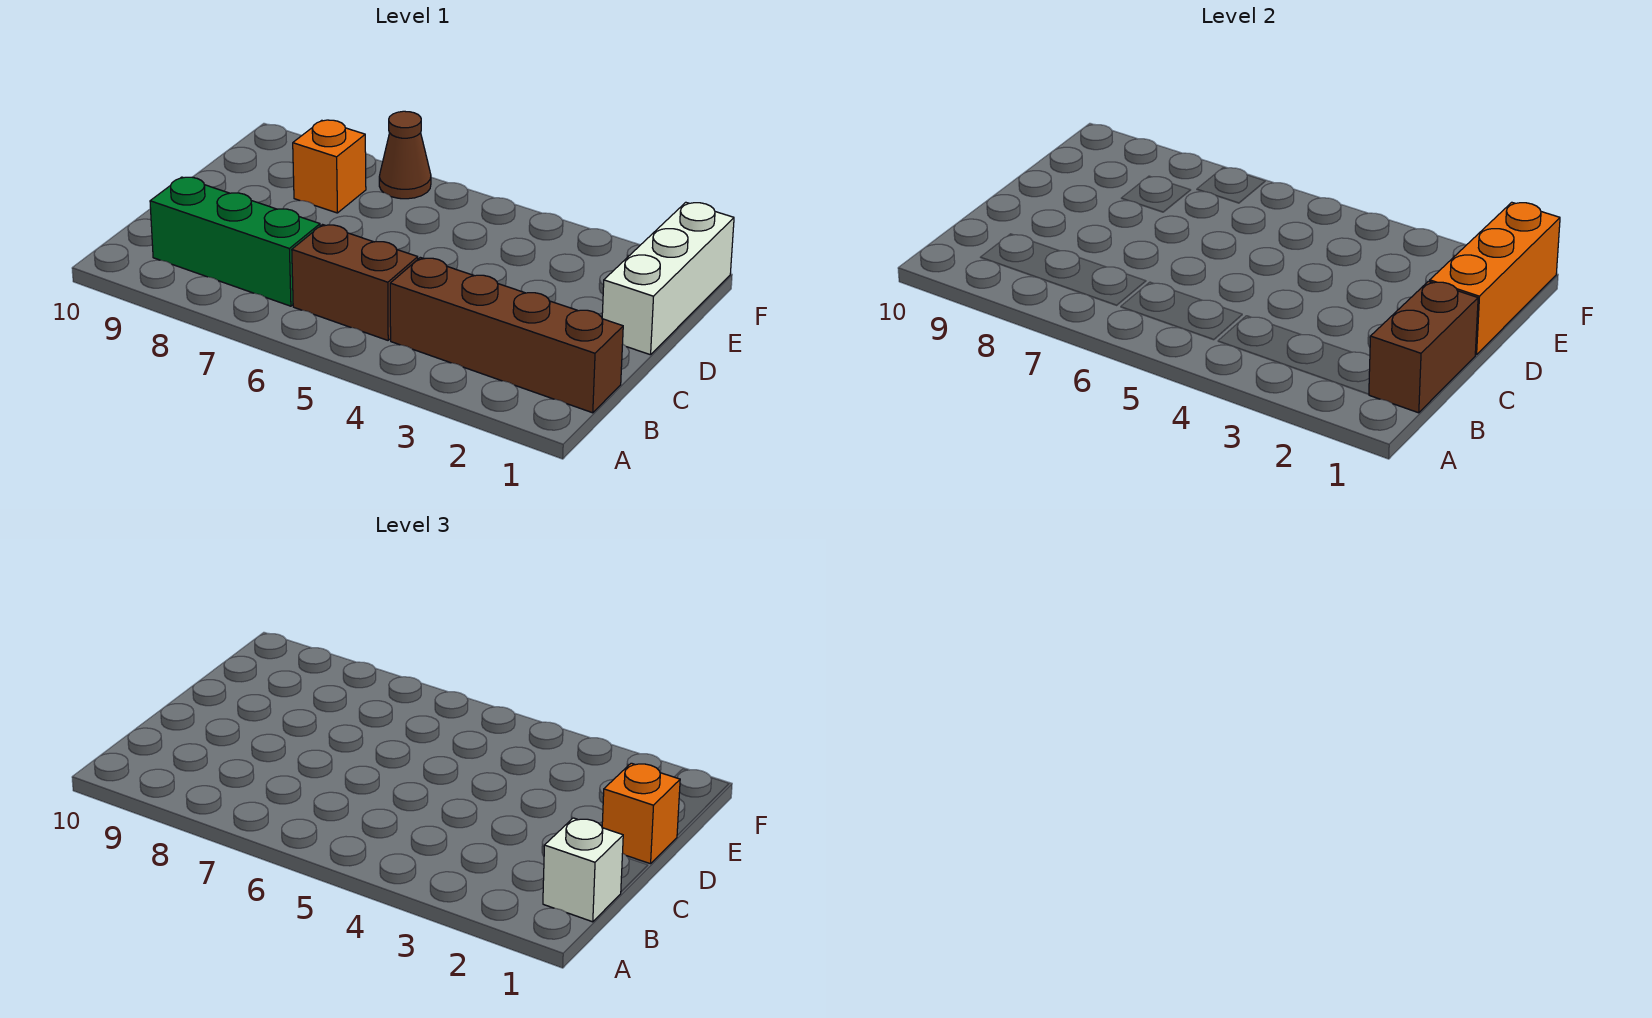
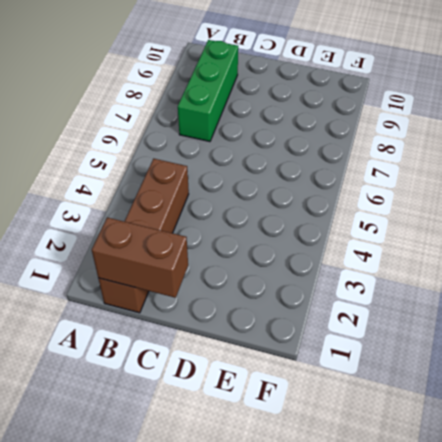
none -> brown brick B5:B6 level 1
none -> white brick D1:F1 level 1

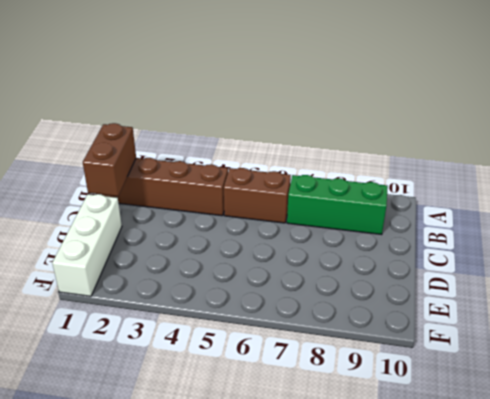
none -> orange brick E8 level 1
none -> brown cone F7 level 1

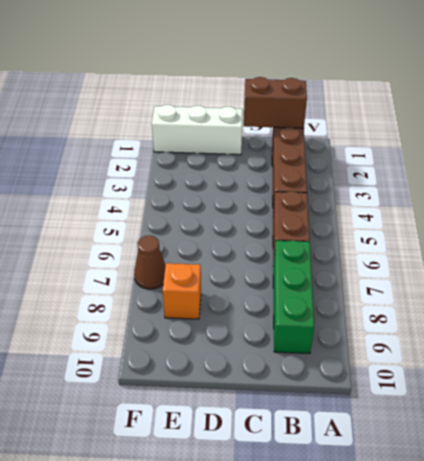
none -> orange brick D1:F1 level 2
none -> white brick B1 level 3

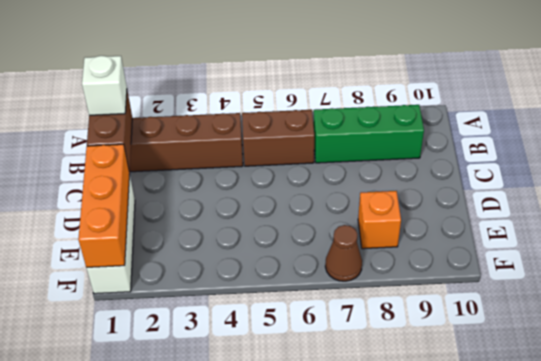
none -> orange brick D1 level 3

